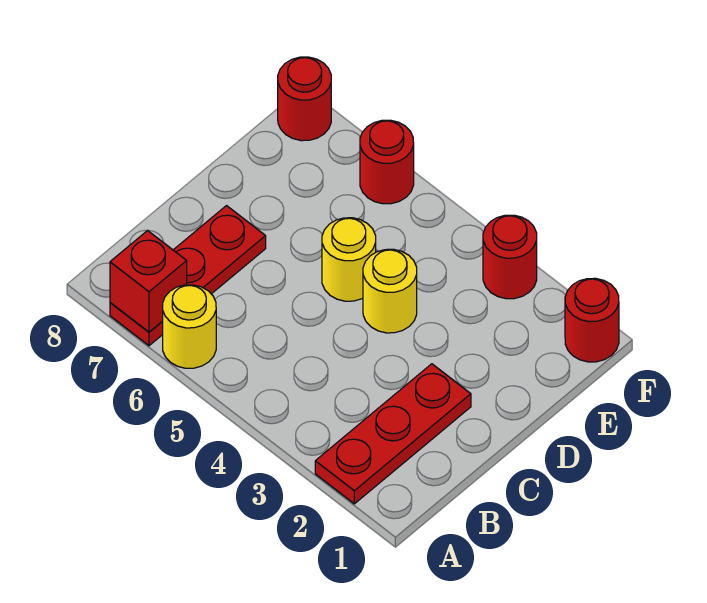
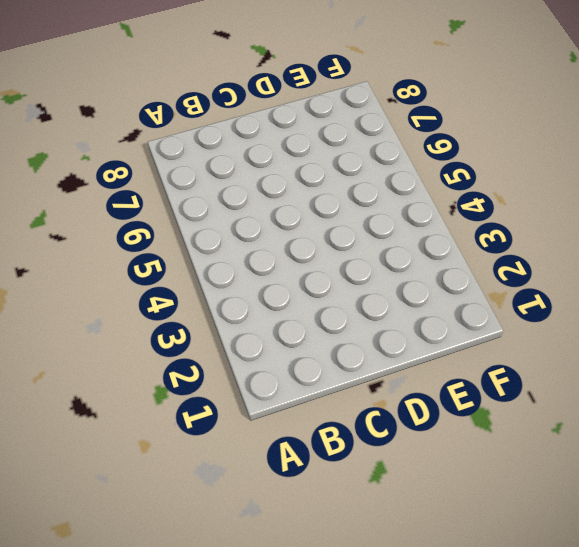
none -> red plate A2:C2 level 1
none -> yellow round brick A6 level 1

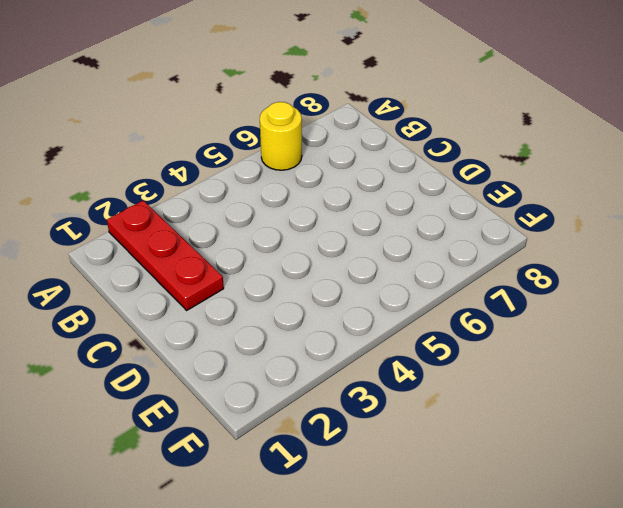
none -> red plate A7:C7 level 1
none -> yellow round brick D4 level 1

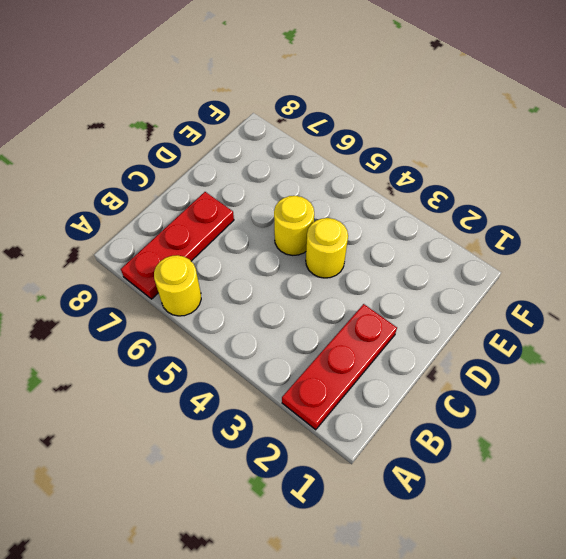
none -> red round brick F1 level 1
none -> red round brick F3 level 1

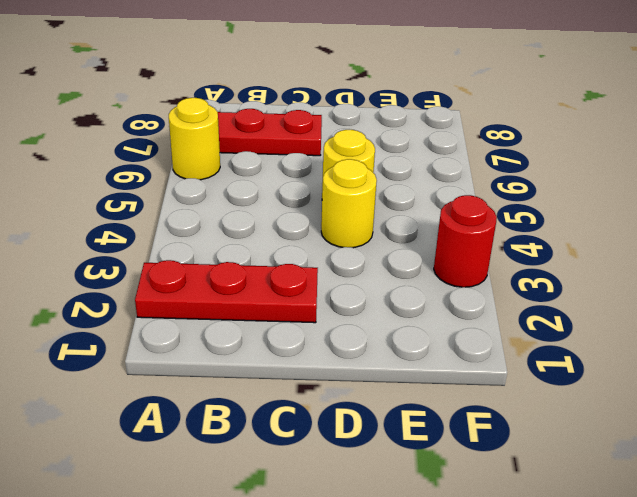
none -> red round brick F1 level 1
none -> red round brick F6 level 1

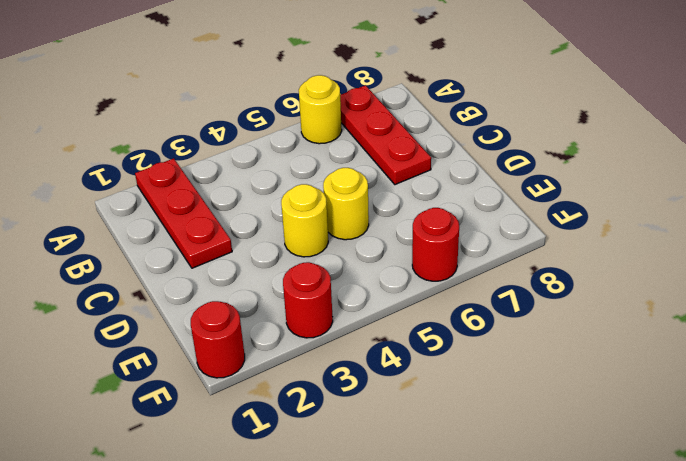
none -> red round brick F8 level 1
none -> red brick A7 level 2

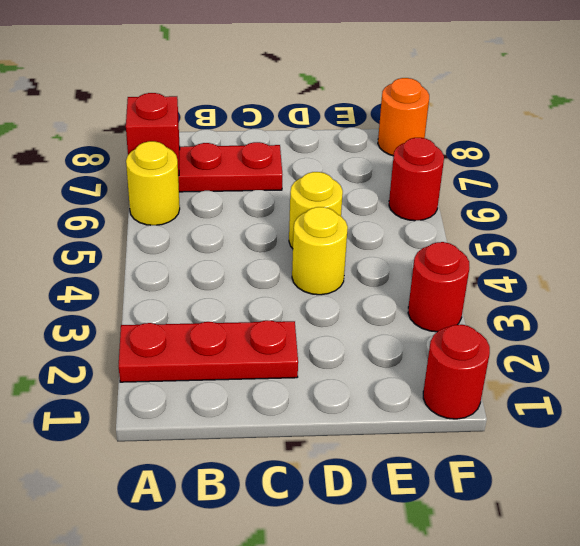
orange round brick F8 level 1 -> red round brick F8 level 1

